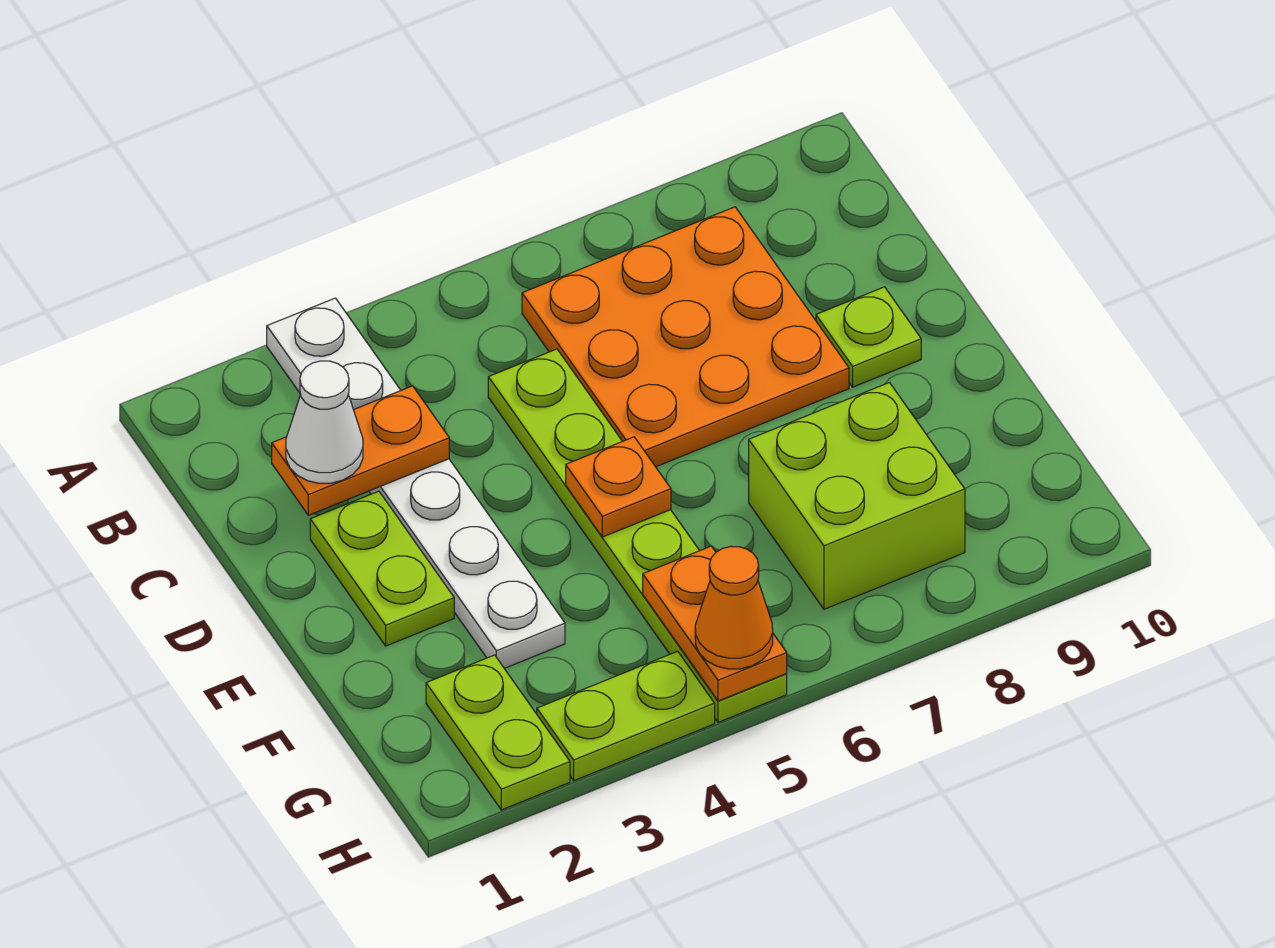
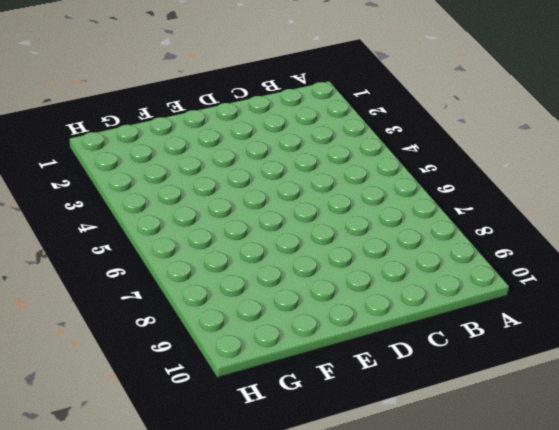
none -> white plate A3:F3 level 1
none -> orange plate B6:D8 level 1
none -> lime plate C5:H5 level 1

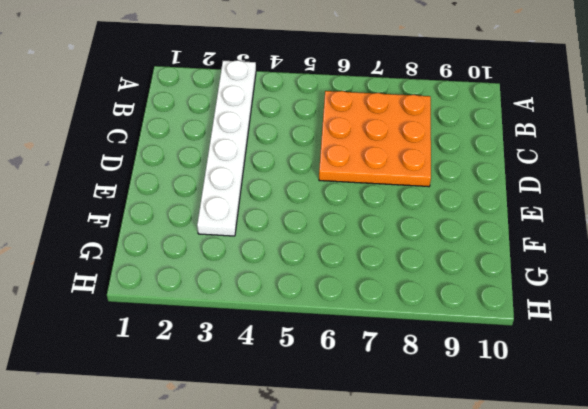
none -> lime plate C5:H5 level 1
none -> lime plate D2:E2 level 1
none -> lime plate D9 level 1

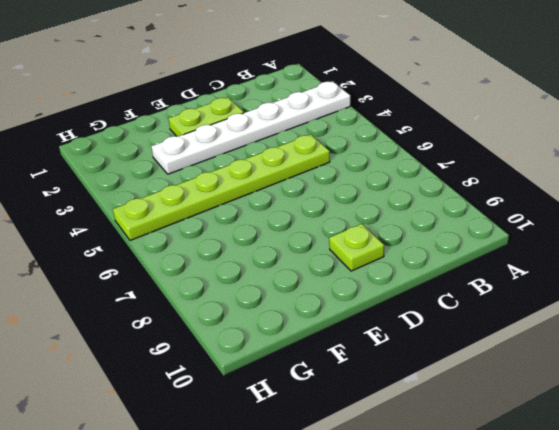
none -> orange plate B6:D8 level 1
none -> lime brick F7:G8 level 1
none -> lime plate G2:H2 level 1

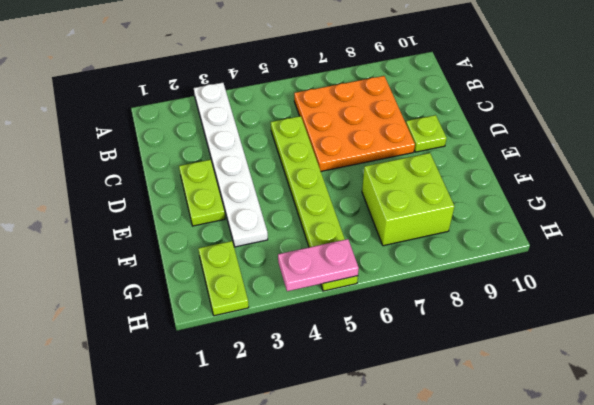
pink plate H4:H5 level 2 -> orange plate G5:H5 level 2
none -> lime plate H3:H4 level 1
none -> orange plate C2:C3 level 2
none -> orange plate E5 level 2

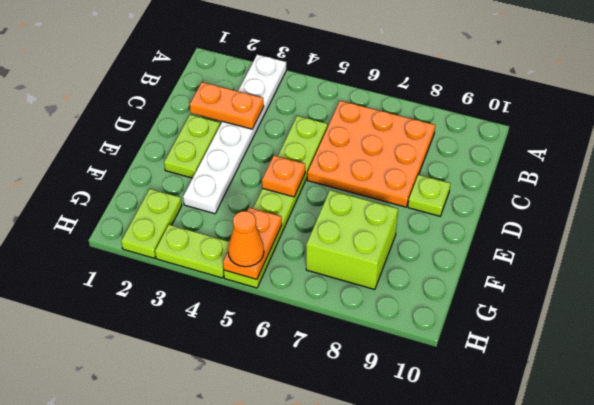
none -> white cone C2 level 3

